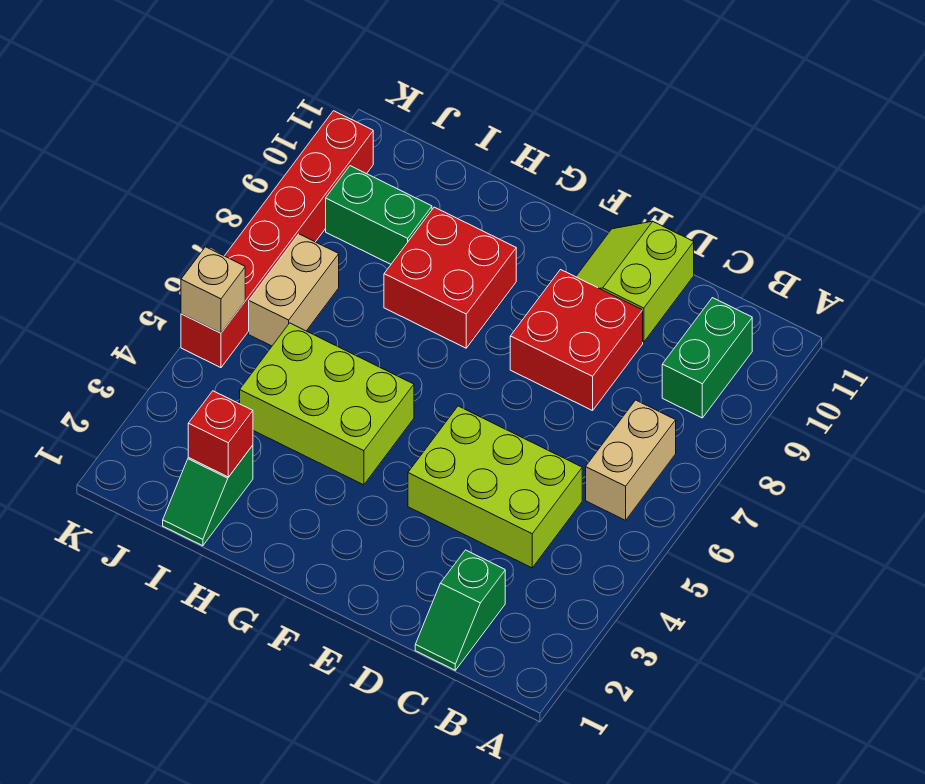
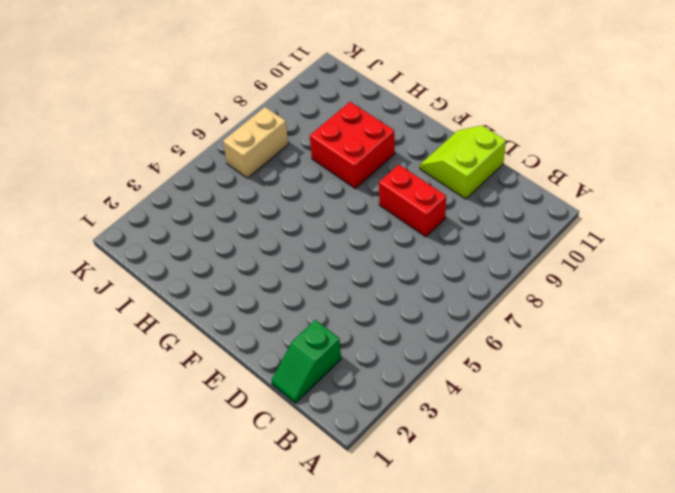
red brick D8:E8 level 1 -> red brick D8:E9 level 1
none -> tan brick B6:B7 level 1
none -> green brick B9:B10 level 1
none -> lime brick C4:E5 level 1

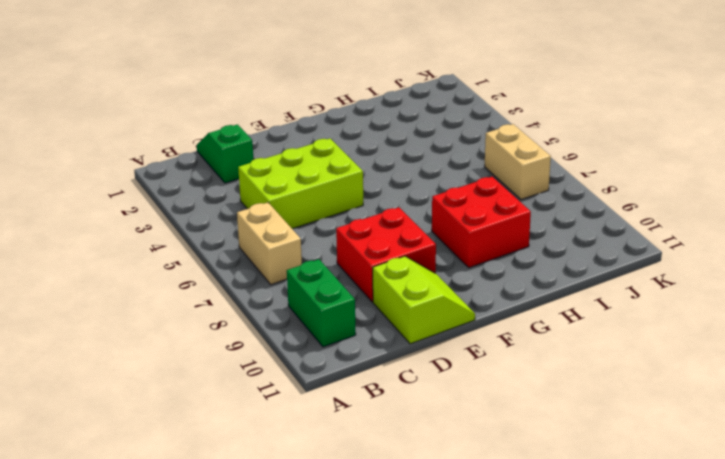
none -> lime brick G4:I5 level 1
none -> green slope I1:I2 level 1 top 2
none -> green brick I9:J9 level 1

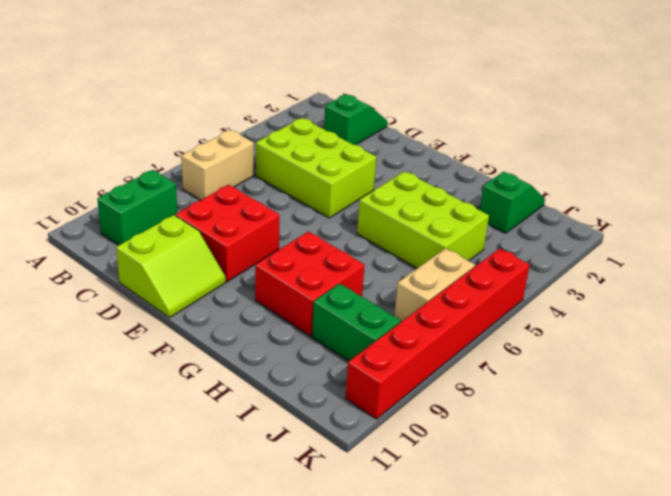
none -> red brick I2 level 2
none -> tan brick K5 level 2

